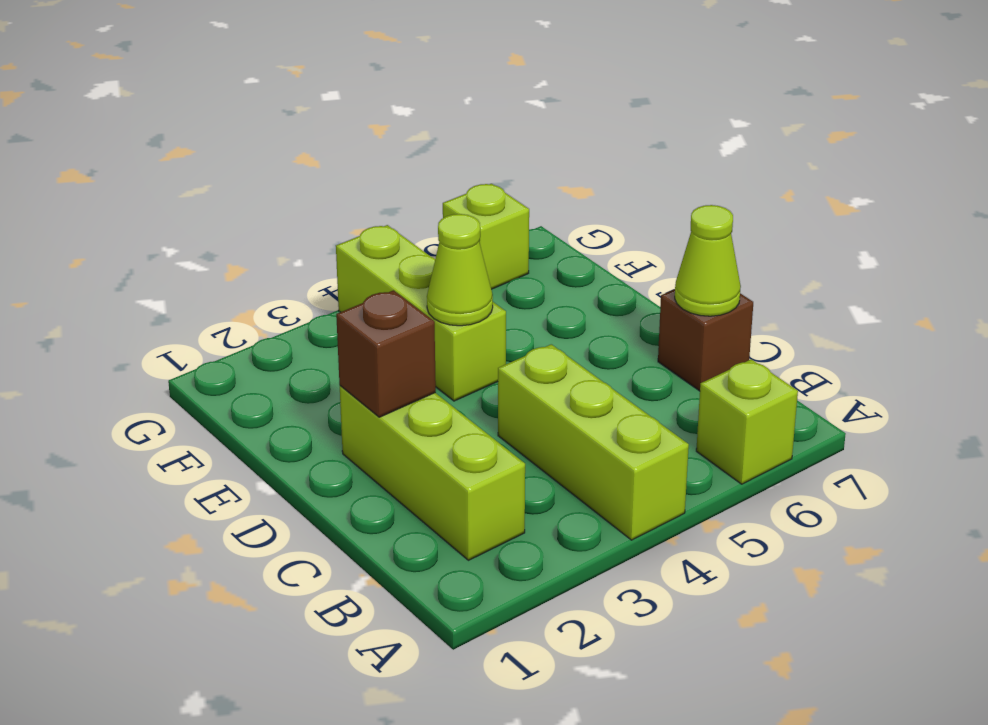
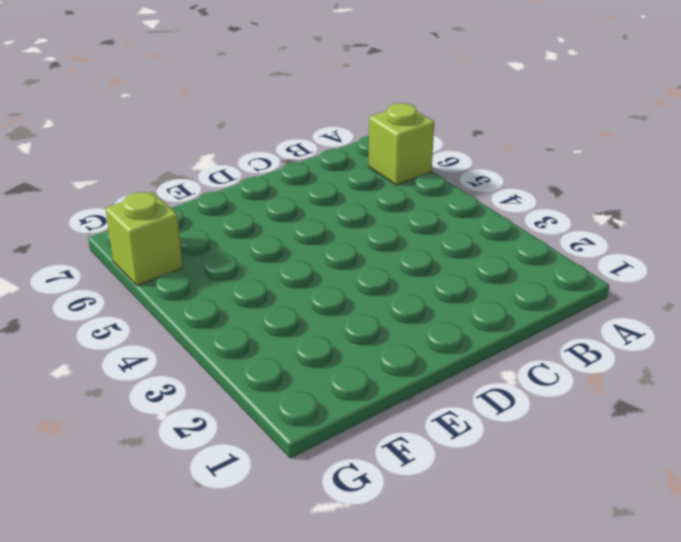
none -> lime brick A4:C4 level 1
none -> lime brick B2:D2 level 1

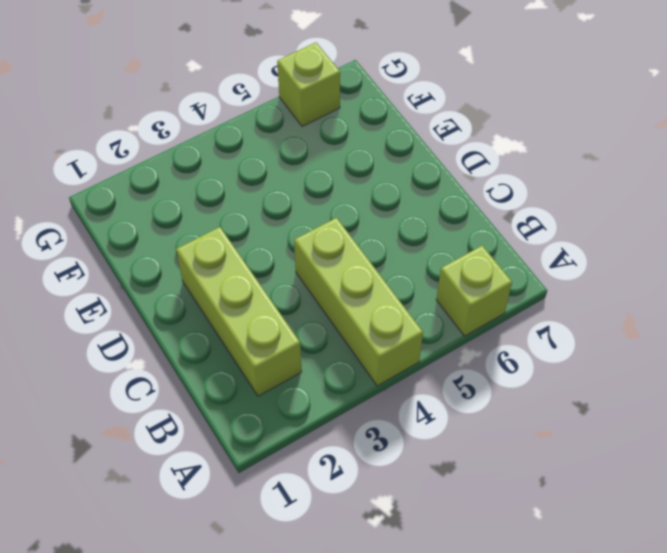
none -> brown brick C7 level 1
none -> lime brick E4:G4 level 1

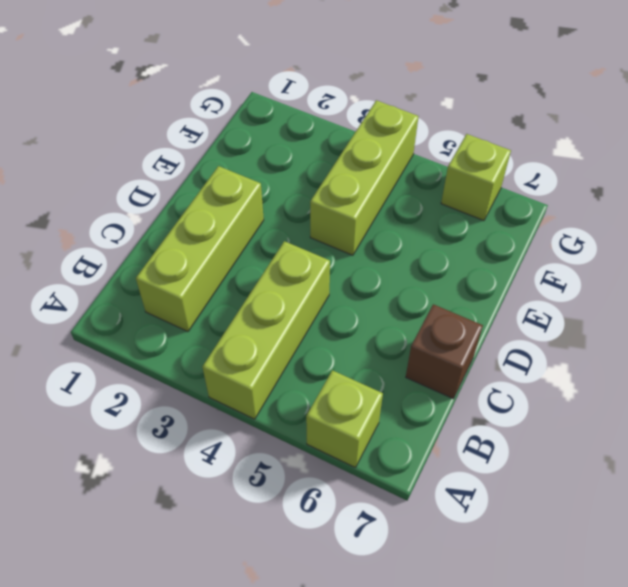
none -> lime cone C7 level 2
none -> brown brick D2 level 2

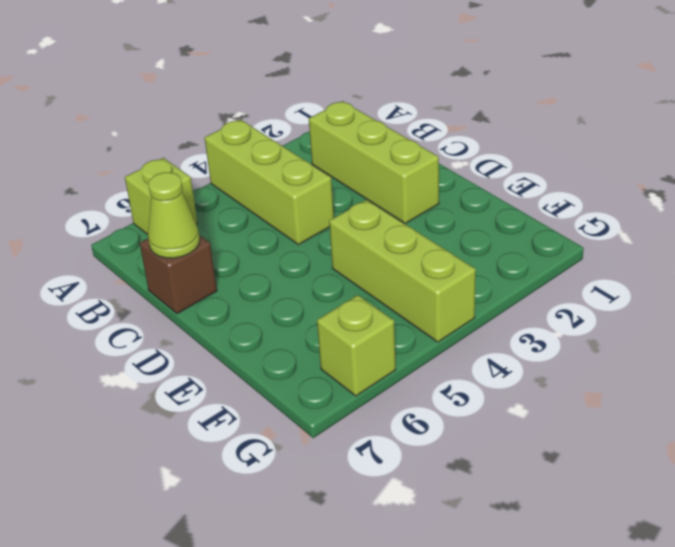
none -> brown brick D2 level 2
none -> lime cone E4 level 2

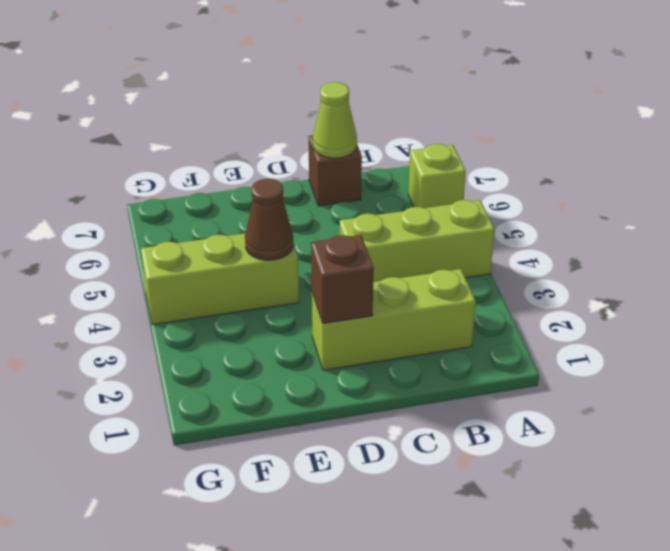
brown cone E4 level 2 -> lime cone E4 level 2
none -> lime brick G6 level 1

